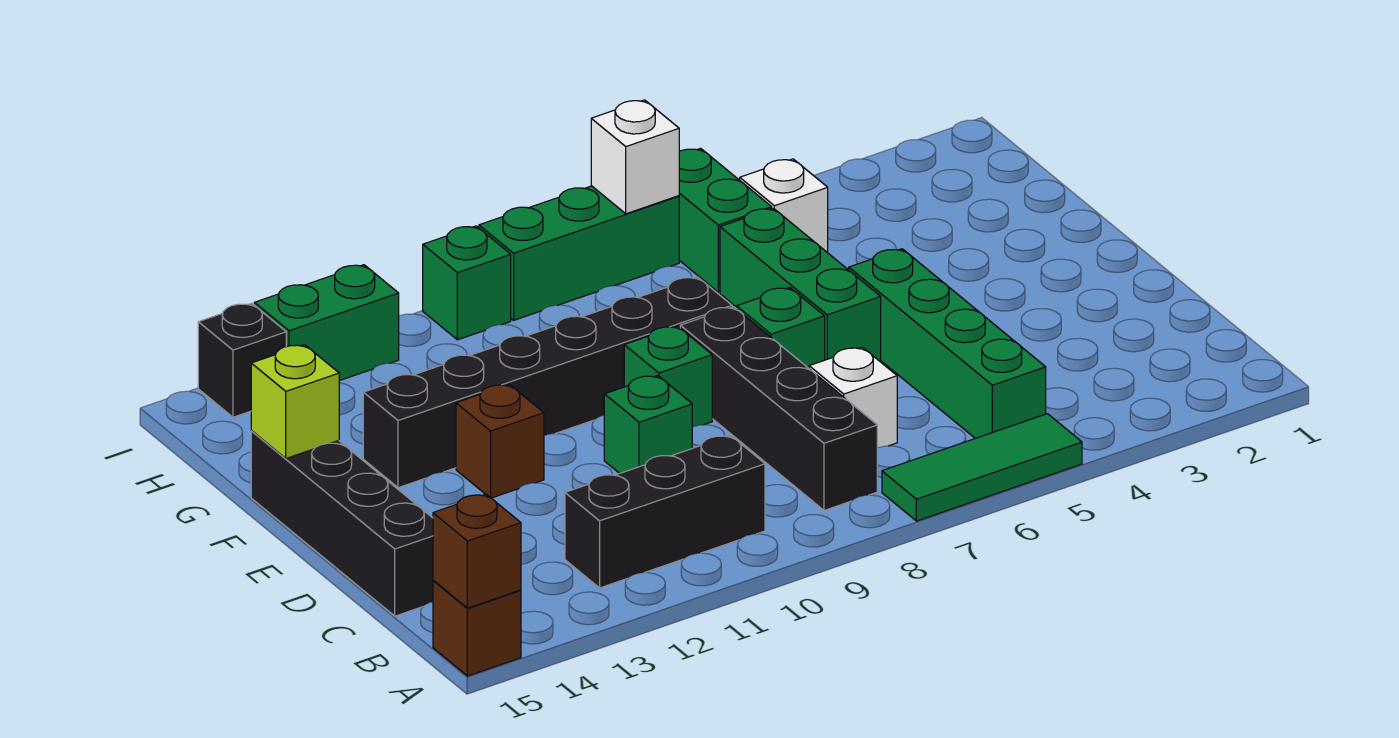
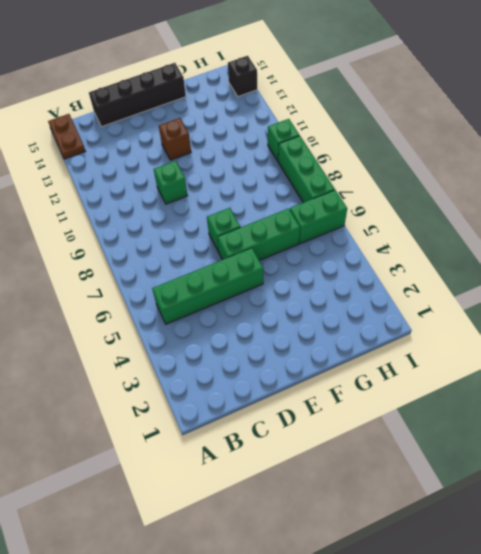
brown plate A14:A15 level 1 -> brown brick A15 level 1
none -> green tile A5:A7 level 1
none -> black brick B8:E8 level 1
none -> black brick B10:B12 level 1

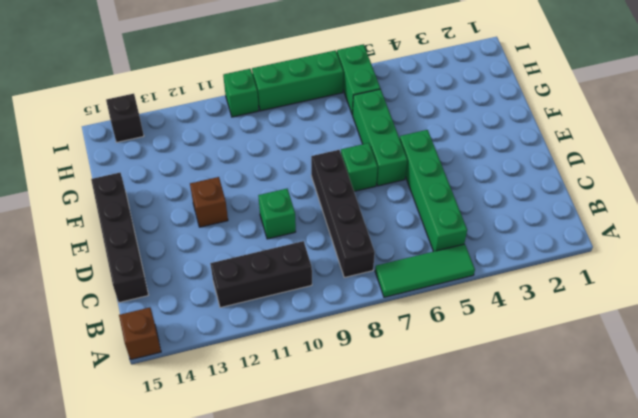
none -> white brick C7 level 1
none -> green brick E9 level 1
none -> black brick F8:F13 level 1

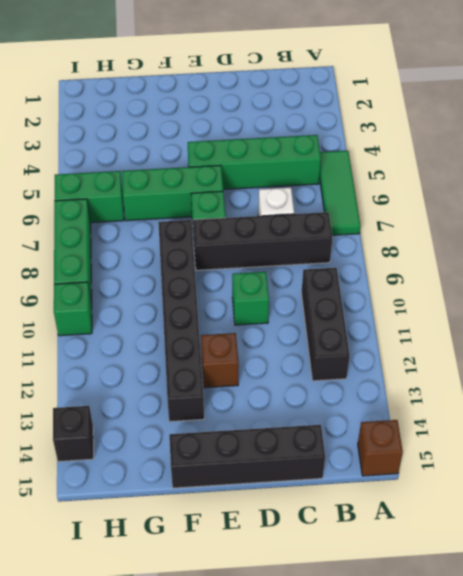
none -> green brick E9 level 1
none -> white brick H5 level 1
none -> green brick I12:I13 level 1

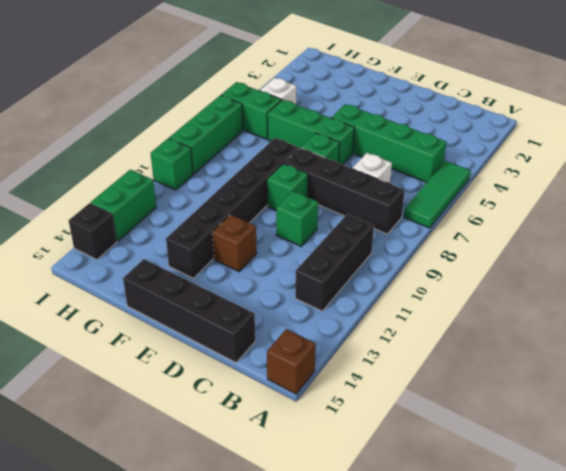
none -> brown brick A15 level 2
none -> lime brick F15 level 2
none -> white brick I7 level 2

